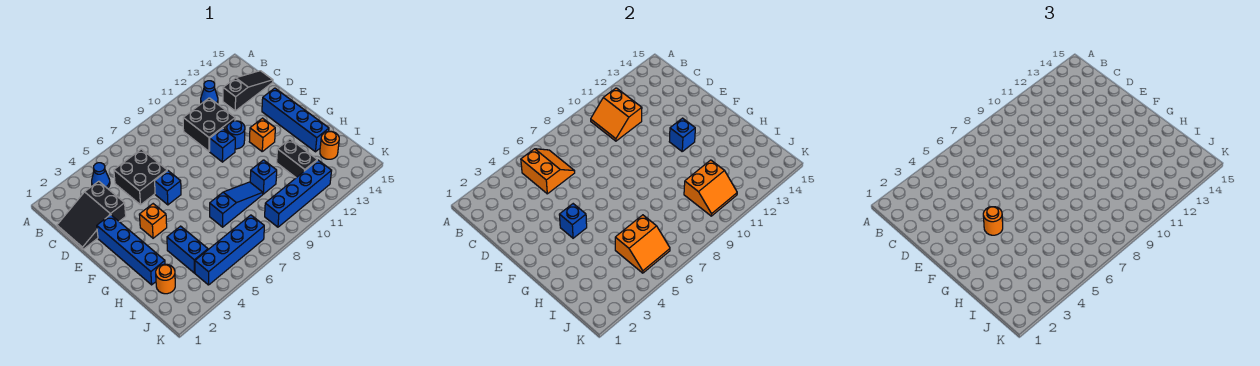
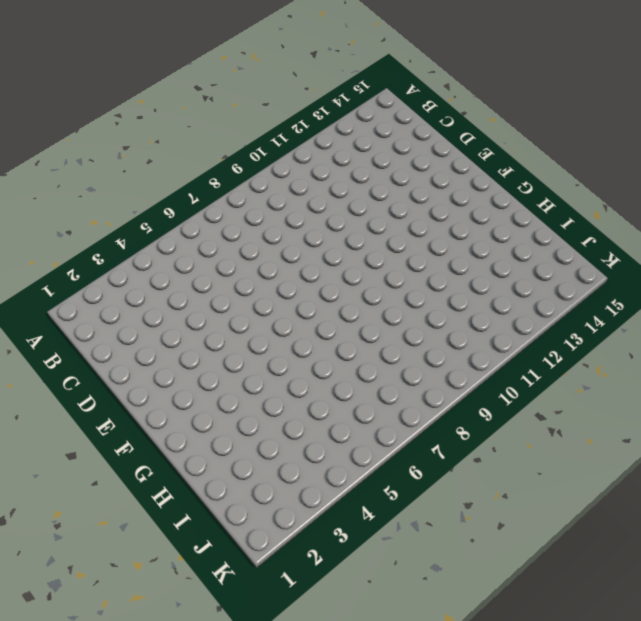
none -> blue cone B4 level 1
none -> blue cone B12 level 1
none -> black slope C1:D3 level 1 top 3

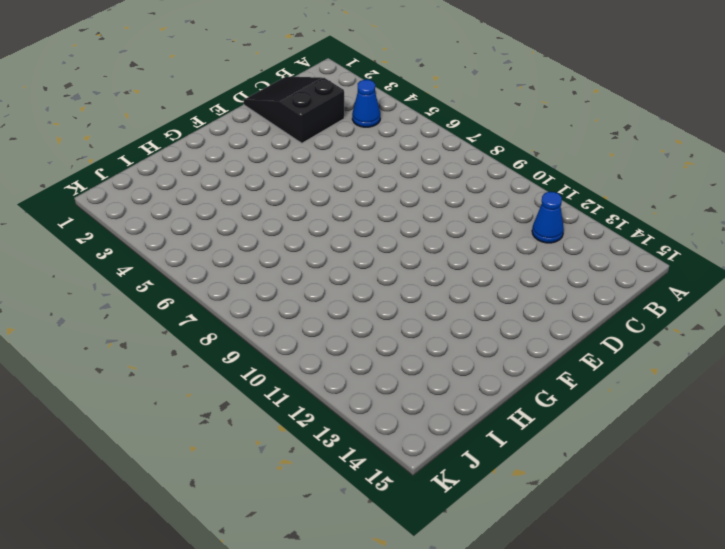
none -> black brick C5:D6 level 1
none -> black brick C10:D11 level 1
none -> black slope C13:C15 level 1 top 13

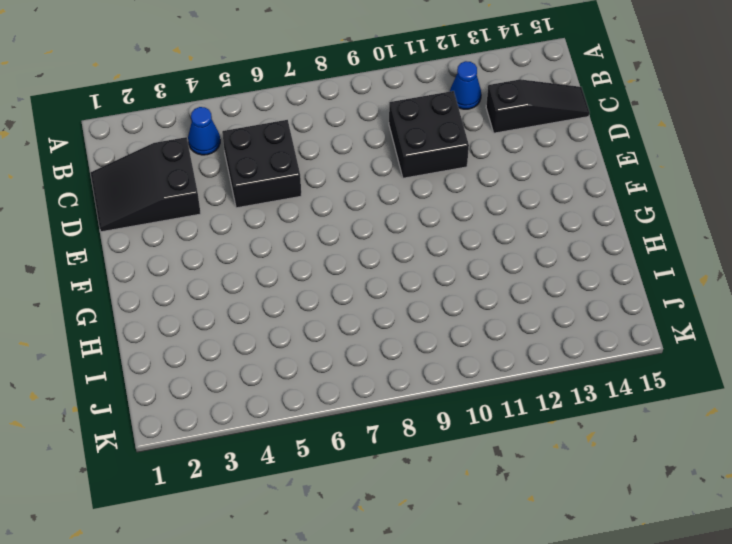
none -> blue brick E2:H2 level 1
none -> blue brick E6 level 1
none -> blue brick E10 level 1

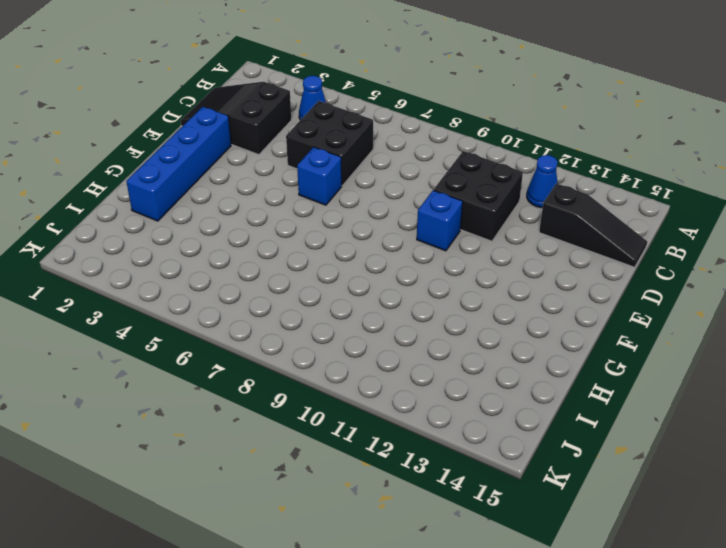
none -> blue round brick E11 level 1
none -> blue brick E14:H14 level 1
none -> orange brick F4 level 1

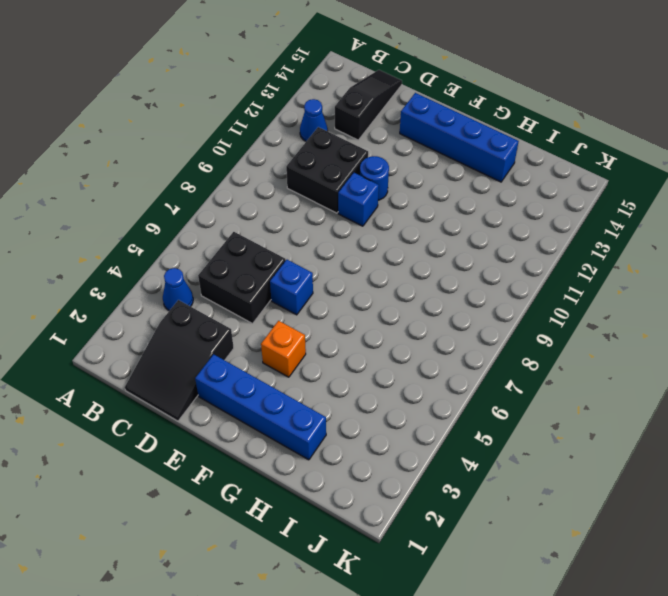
none -> orange brick F12 level 1
none -> blue brick H4:I4 level 1
none -> blue slope H7:H9 level 1 top 7

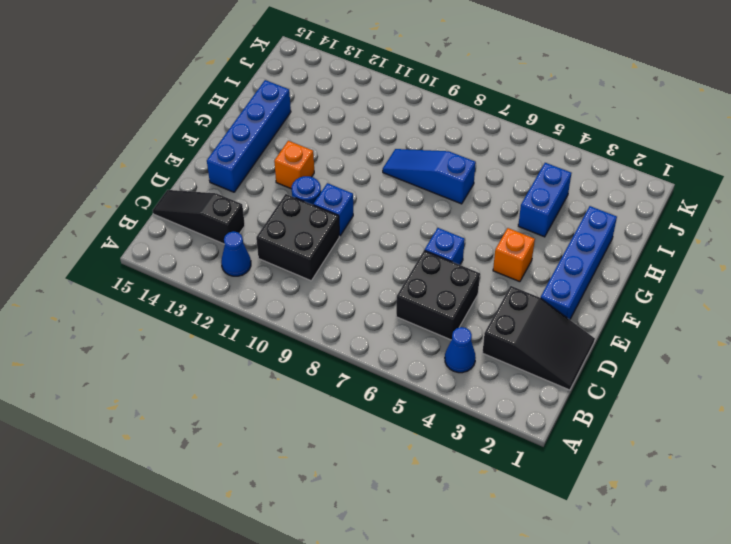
none -> blue brick H10 level 1
none -> black brick H12:I12 level 1
none -> orange round brick I2 level 1

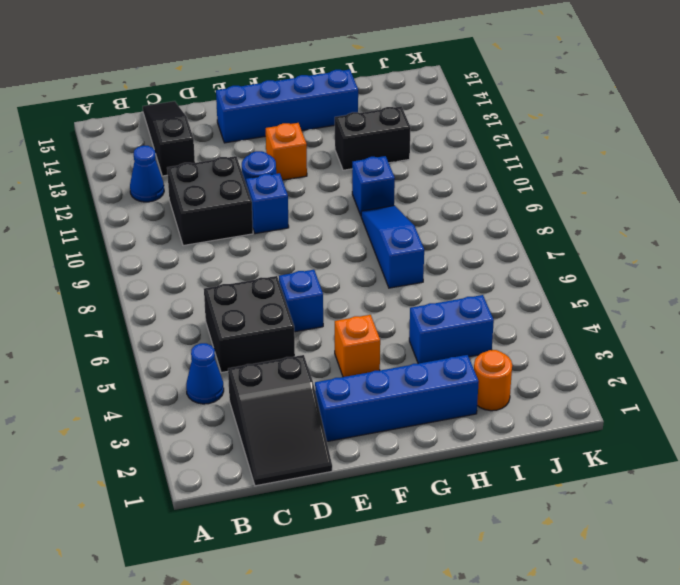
none -> orange round brick I14 level 1
none -> blue brick J4:J7 level 1
none -> blue brick J9:J12 level 1

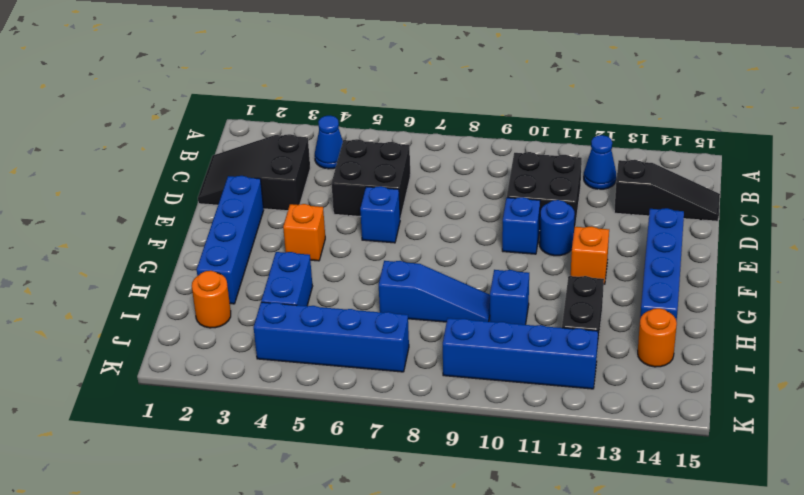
none -> orange slope B5:C6 level 2 top 5
none -> orange slope B10:C11 level 2 top 11
none -> blue brick F4 level 2

